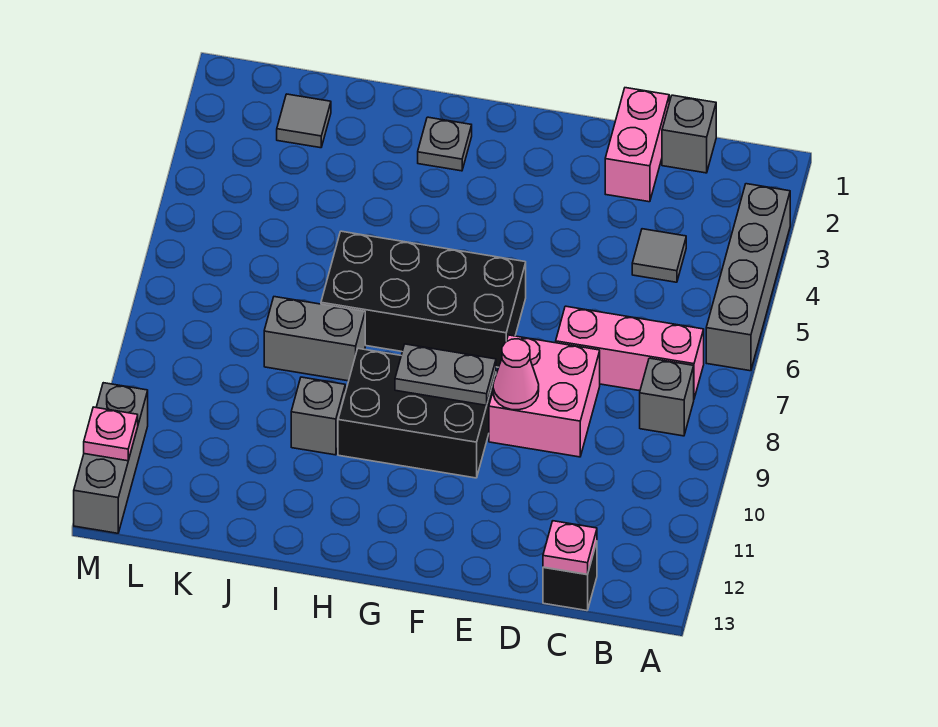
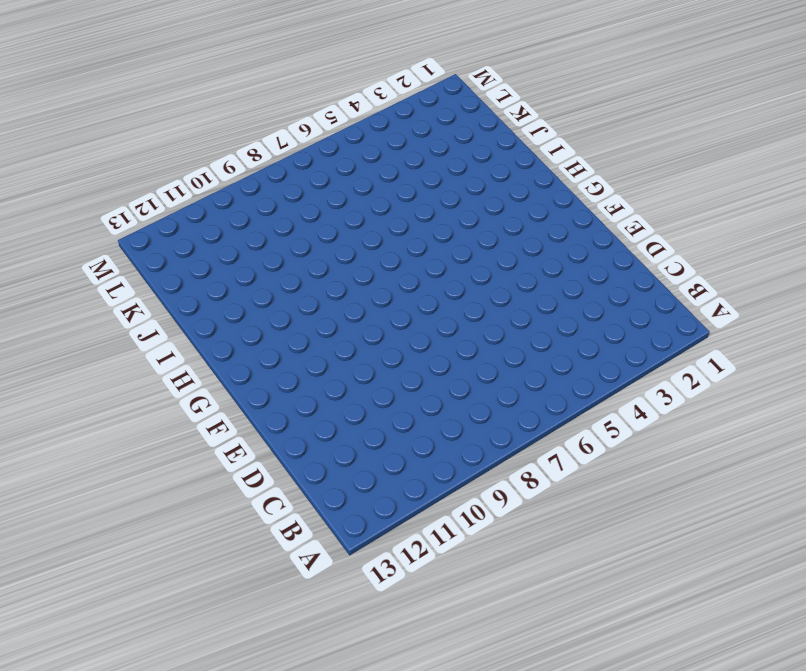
none -> grey brick A3:A6 level 1
none -> pink brick B7:D7 level 1
none -> grey brick B8 level 1

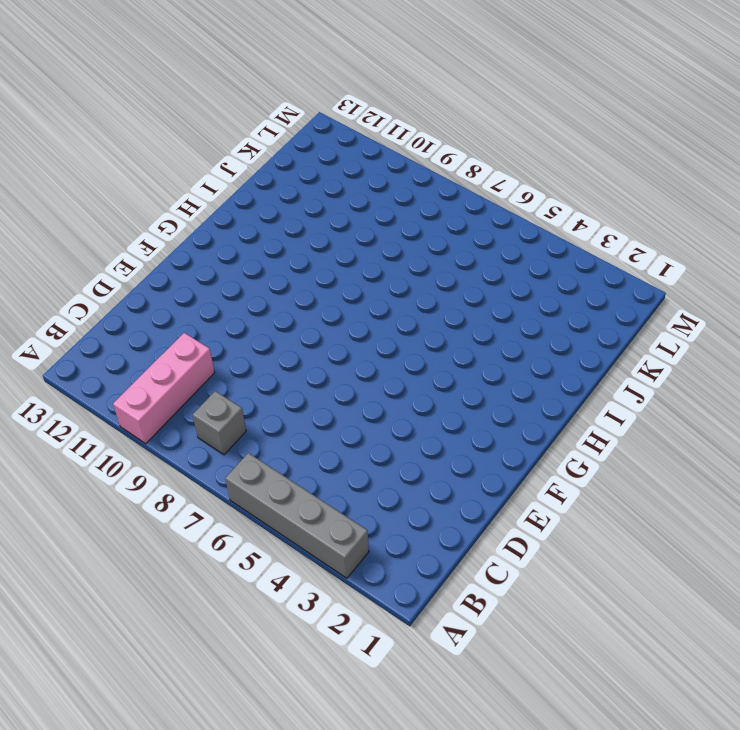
pink brick A10:C10 level 1 -> pink brick B7:D7 level 1
none -> grey brick C1 level 1
none -> grey tile C4 level 1
none -> black brick C13 level 1

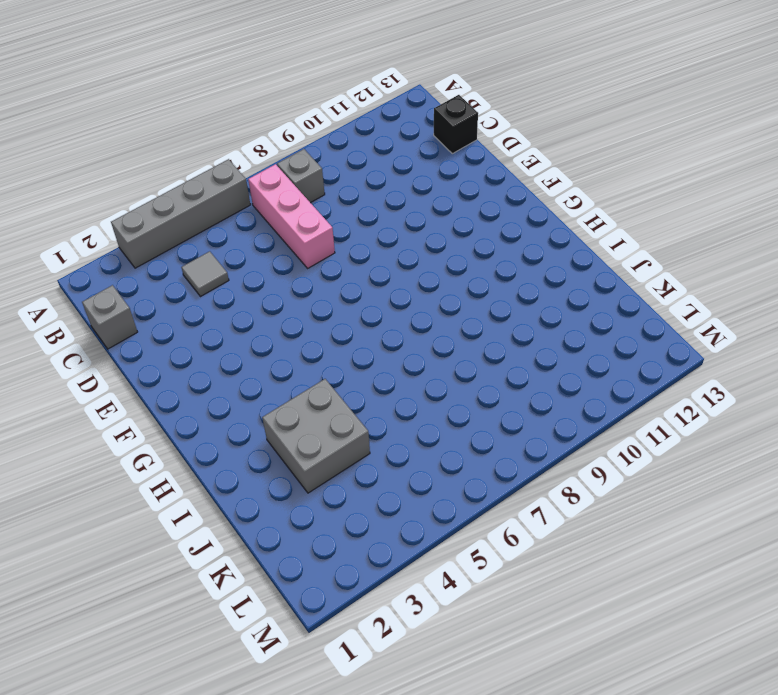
grey brick I3:J4 level 1 -> none
none -> pink brick D1:D2 level 1
none -> pink brick D8:E9 level 1
none -> black brick F6:I7 level 1

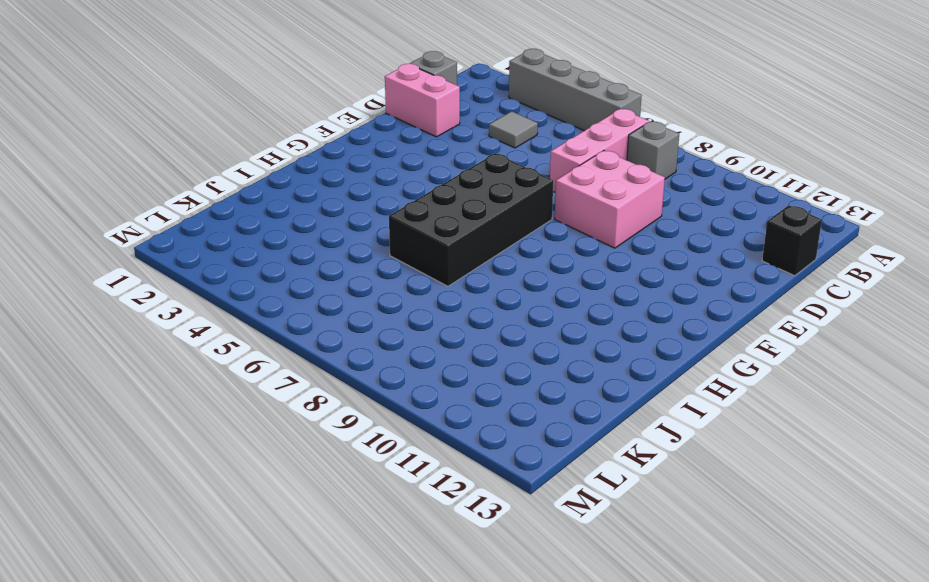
none -> black brick F9:H10 level 1
none -> grey plate H2 level 1
none -> grey brick I8:J8 level 1

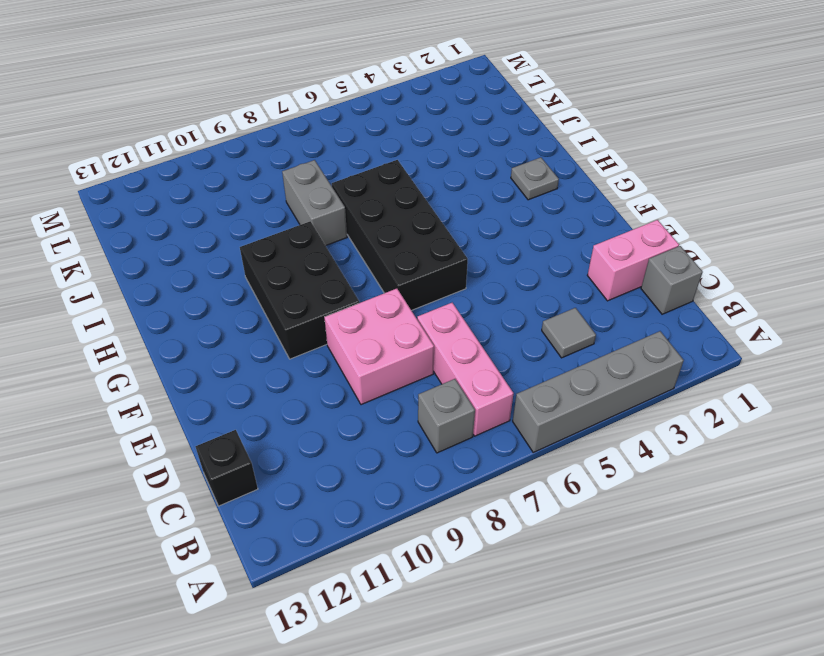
none -> grey brick I10 level 1
none -> grey tile K2 level 1
none -> grey brick M11:M13 level 1

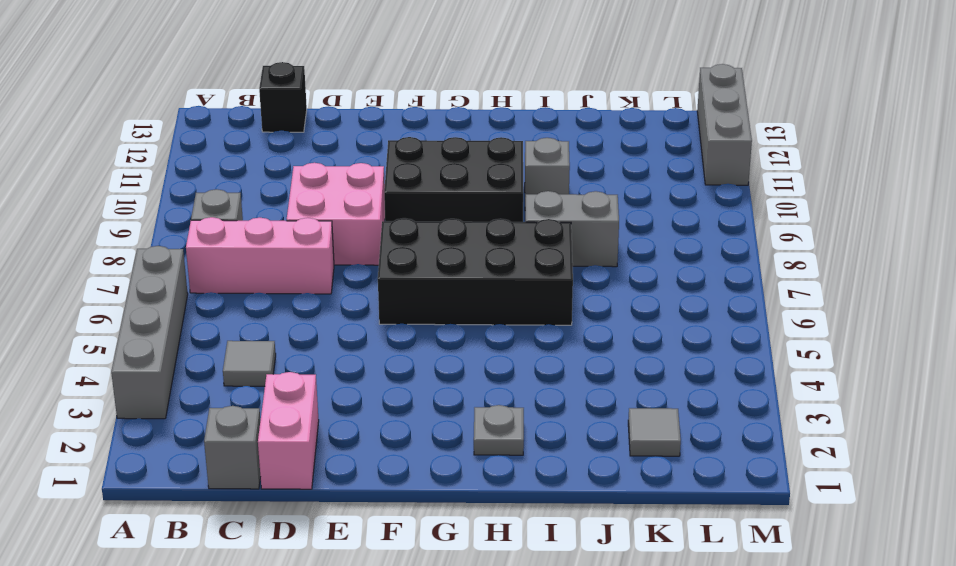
none -> pink plate C13 level 2
none -> pink cone E9 level 2
none -> grey plate F9:G9 level 2

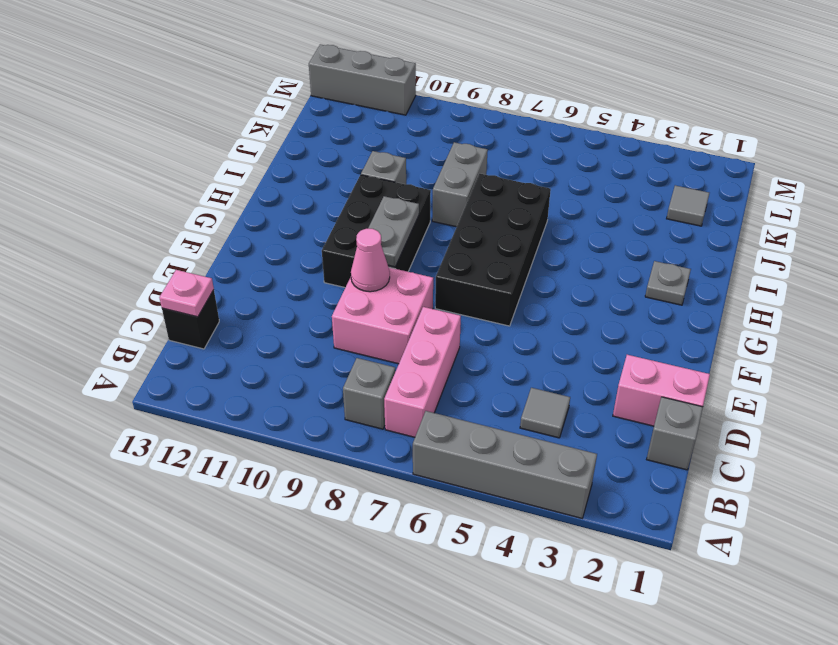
none -> pink plate M12 level 2

